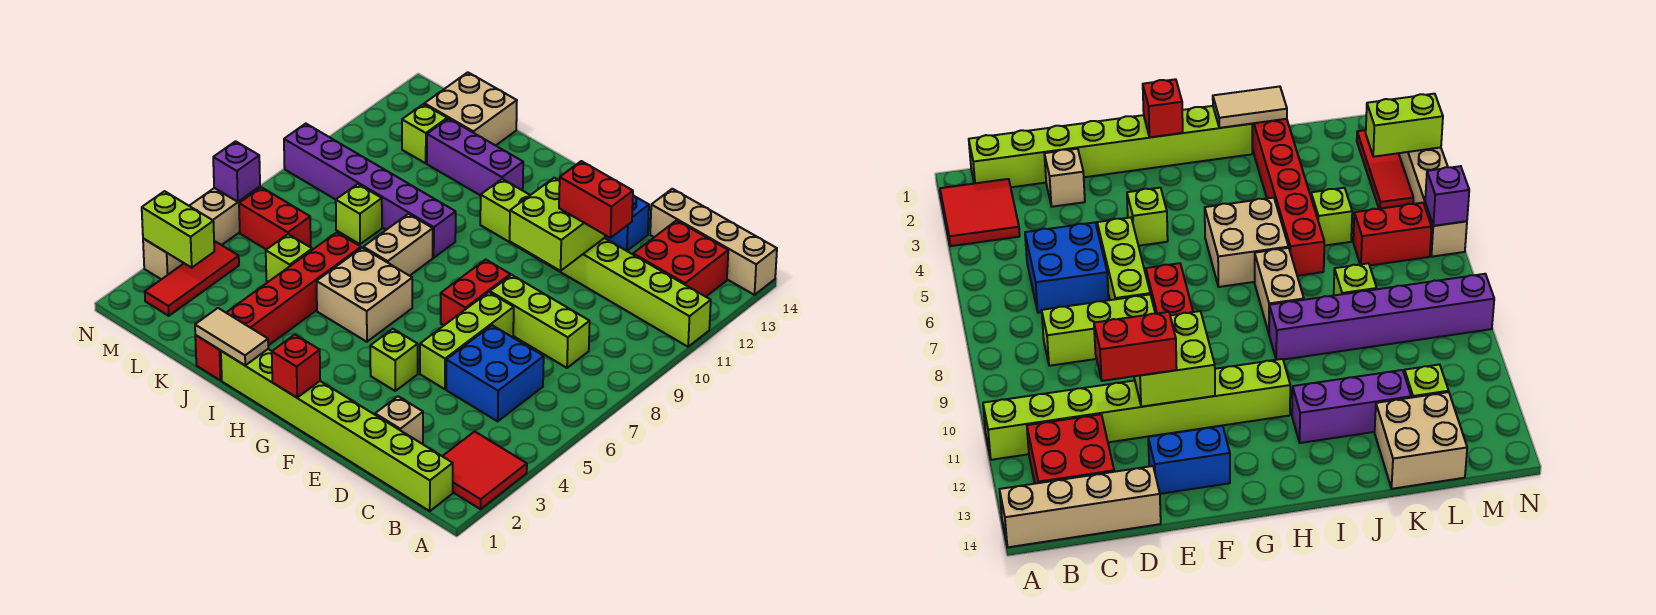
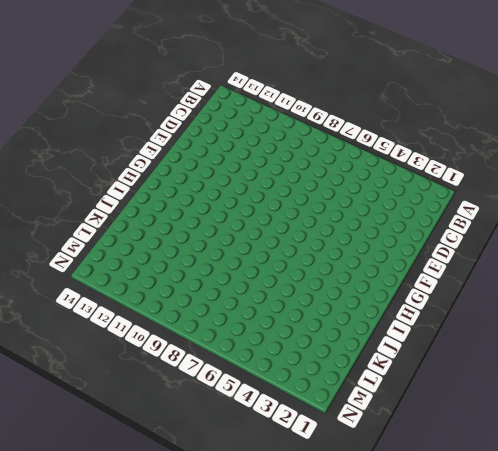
none -> red tile A2:B3 level 1
none -> lime brick A11:H11 level 1
none -> tan brick A14:D14 level 1
none -> lime brick B1:I1 level 1

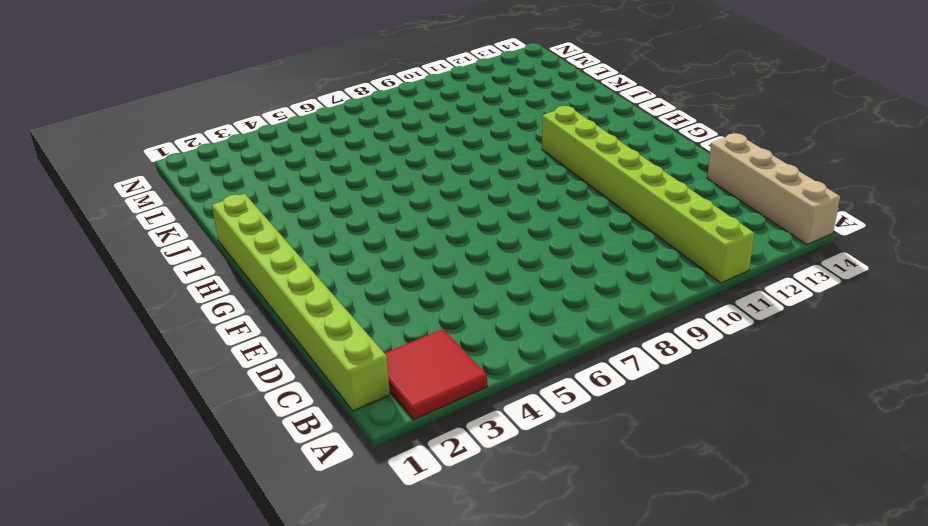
none -> red brick B12:C13 level 1
none -> blue brick C5:D6 level 1
none -> lime brick C8:E8 level 1
none -> tan brick D2 level 1

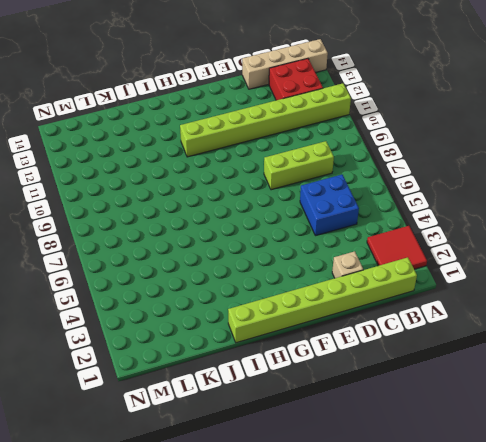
none -> lime brick E5:E7 level 1
none -> blue brick E13:F13 level 1
none -> lime brick F4 level 1
none -> red brick F7:F8 level 1

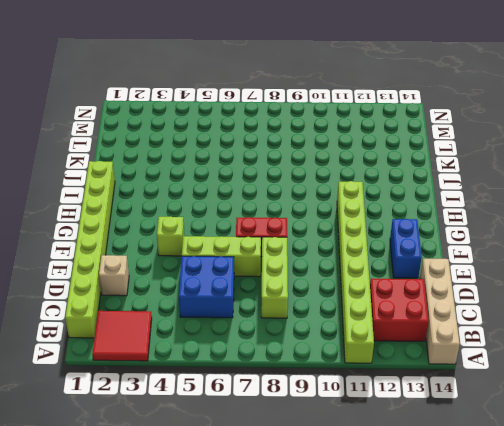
none -> tan brick H5:I6 level 1
none -> tan brick I7:I8 level 1
none -> purple brick I9:N9 level 1
none -> purple brick I12:K12 level 1

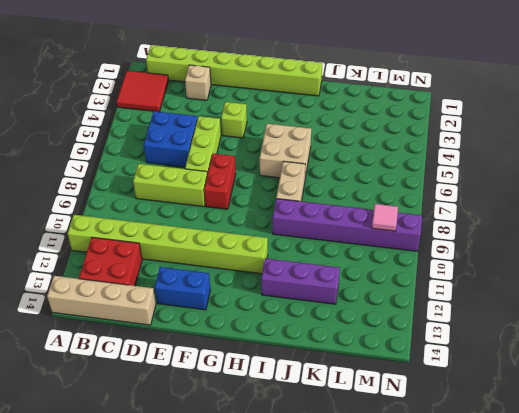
pink tile M9 level 2 -> none
none -> red brick J1:J6 level 1
none -> lime brick K5 level 1
none -> lime brick K8 level 1
none -> tan brick K13:L14 level 1

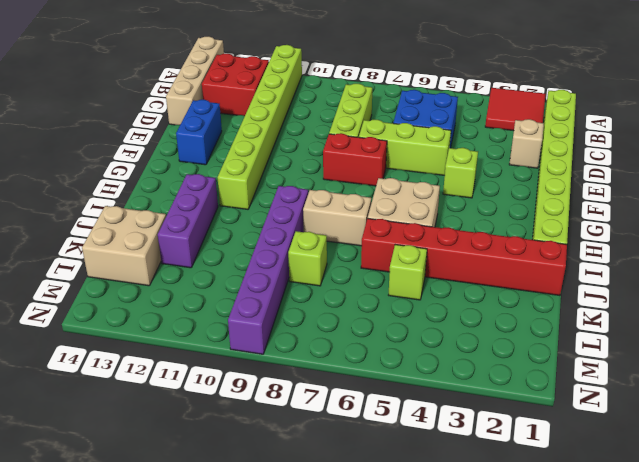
none -> red brick L6:M6 level 1
none -> lime brick L12 level 1
none -> red tile M2:M4 level 1
none -> tan brick N3:N6 level 1

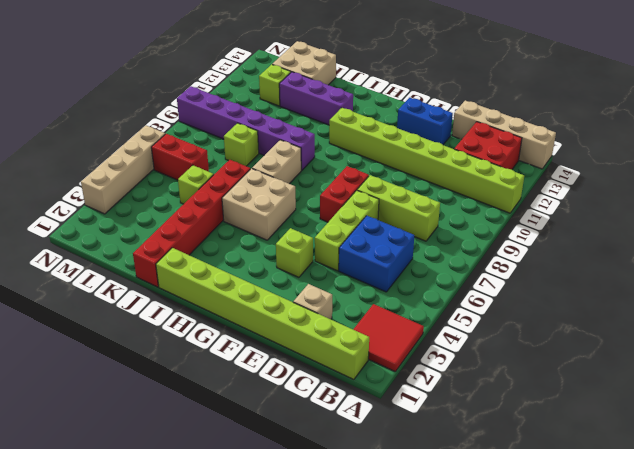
none -> red tile M2:M4 level 1
none -> lime brick E10:F11 level 2
none -> red brick G1 level 2
none -> tan tile I1:J1 level 2

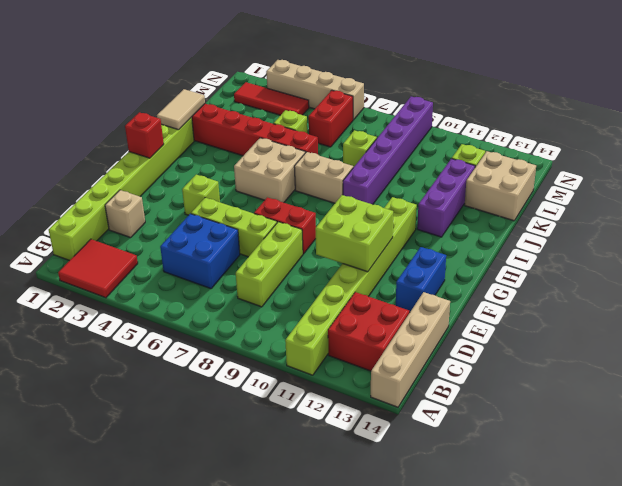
none -> lime brick M3:N3 level 2
none -> purple brick N6 level 2
none -> red brick D11:E11 level 3

